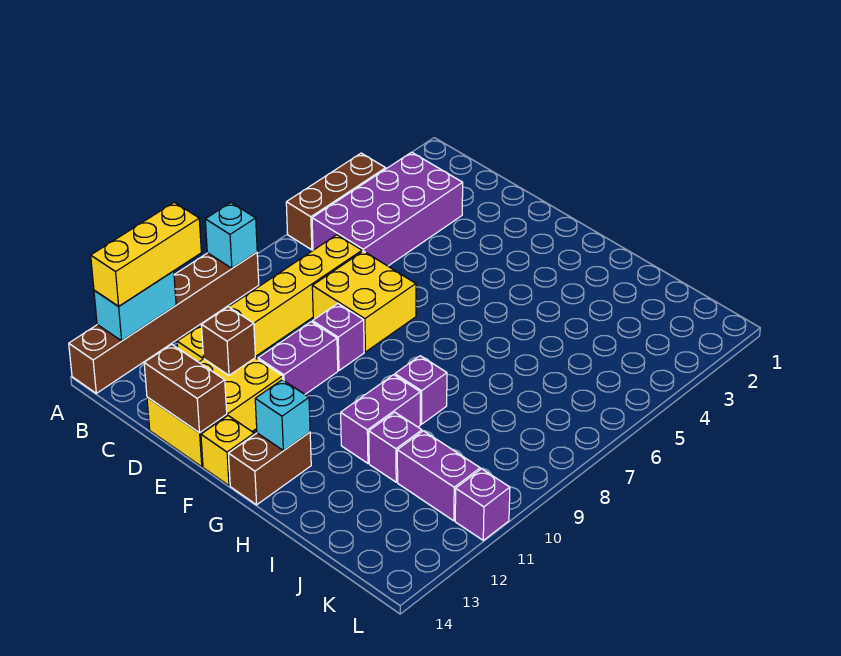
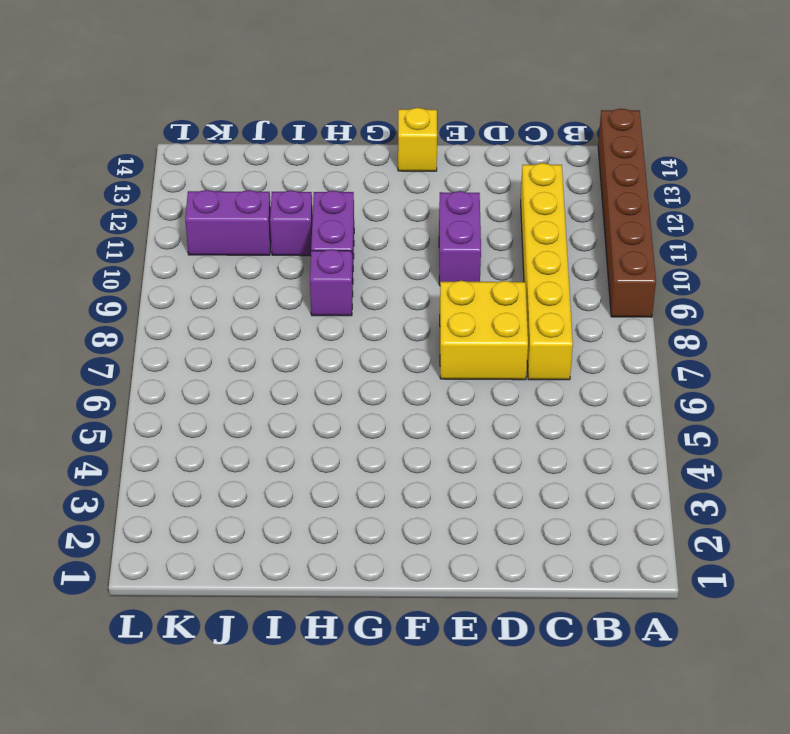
none -> brown brick A4:A6 level 1
none -> purple brick B3:C6 level 1
none -> yellow brick D12:E14 level 1

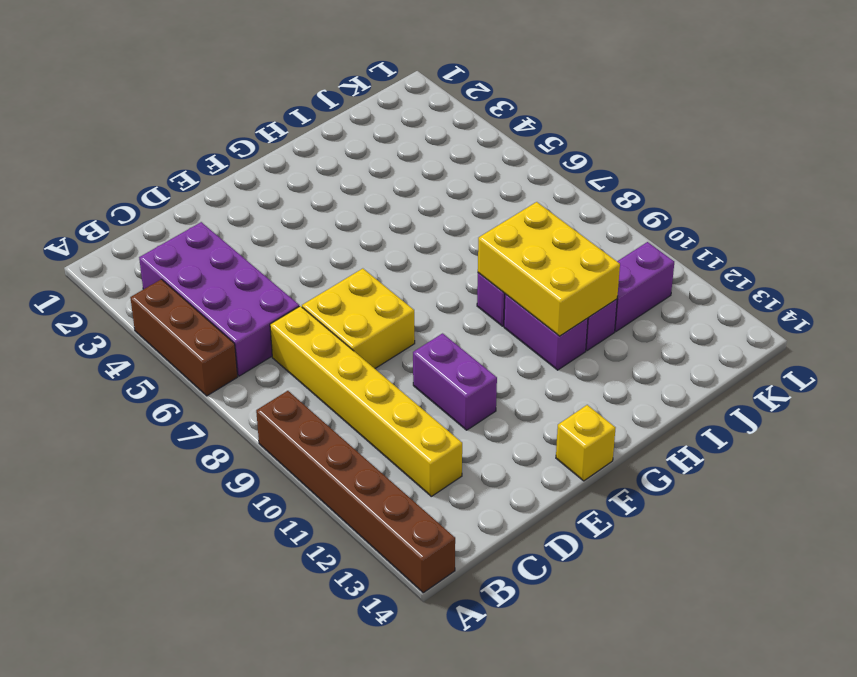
yellow brick H9:I11 level 2 -> yellow brick D12:E14 level 1
none -> purple brick E9 level 1
none -> brown brick G13:G14 level 1
none -> purple brick L11 level 1

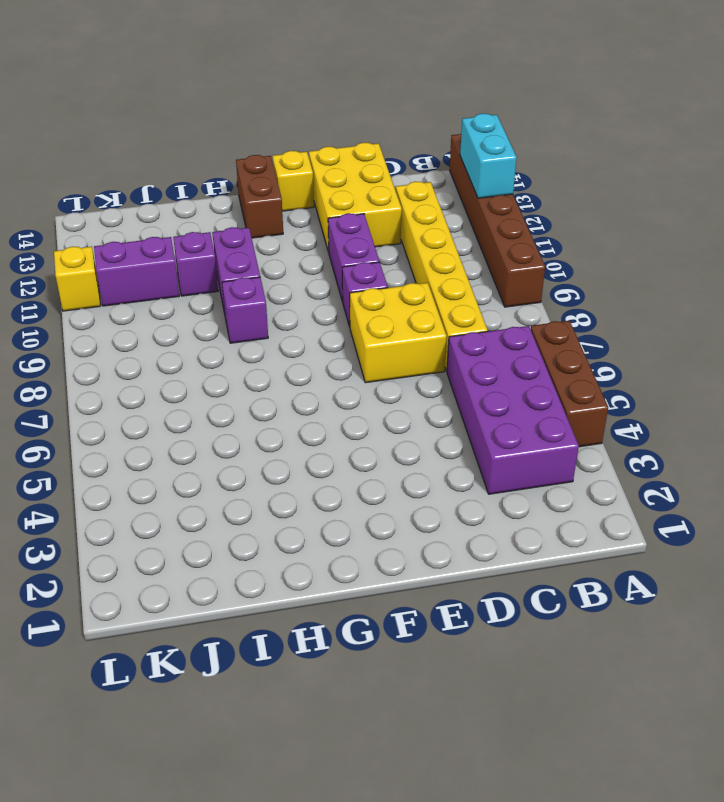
yellow brick L11 level 1 -> purple brick L11 level 1
none -> cyan brick A9 level 2
none -> brown brick D12 level 2
none -> brown brick D14:E14 level 2

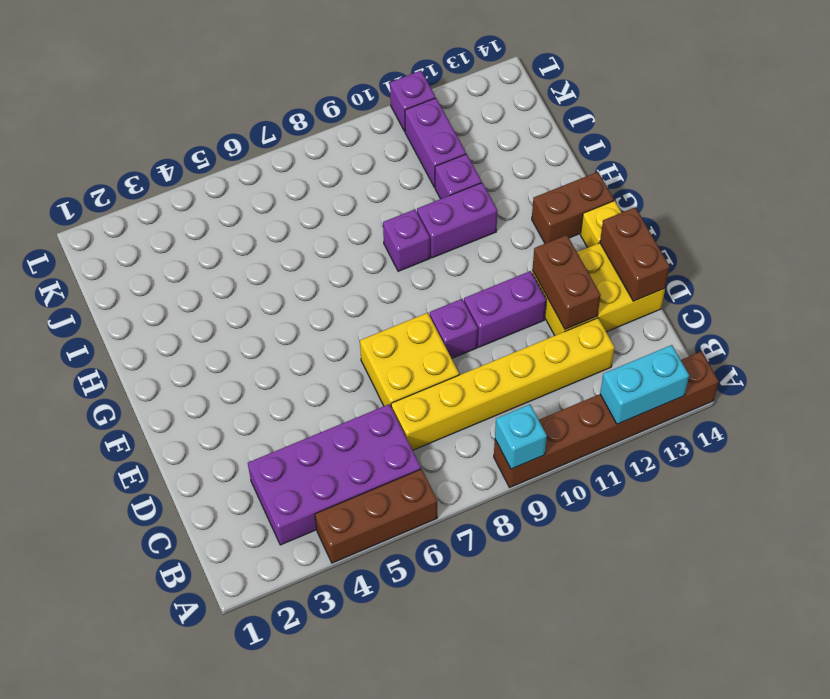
brown brick D12:E12 level 2 -> brown brick D12 level 2
none -> cyan brick G13 level 2
none -> yellow brick A11:A13 level 3

